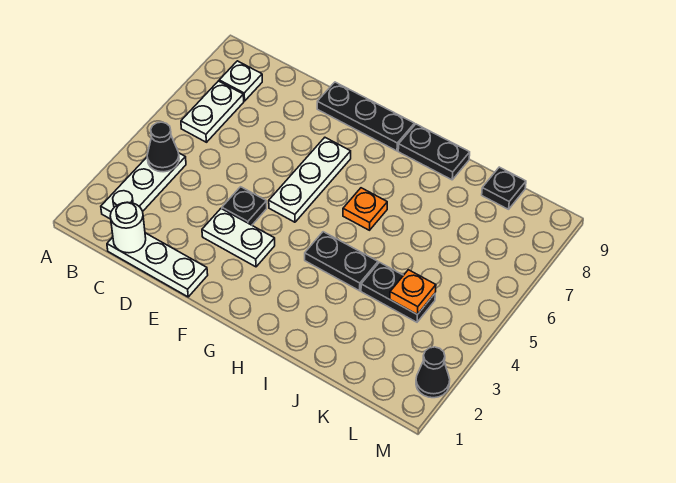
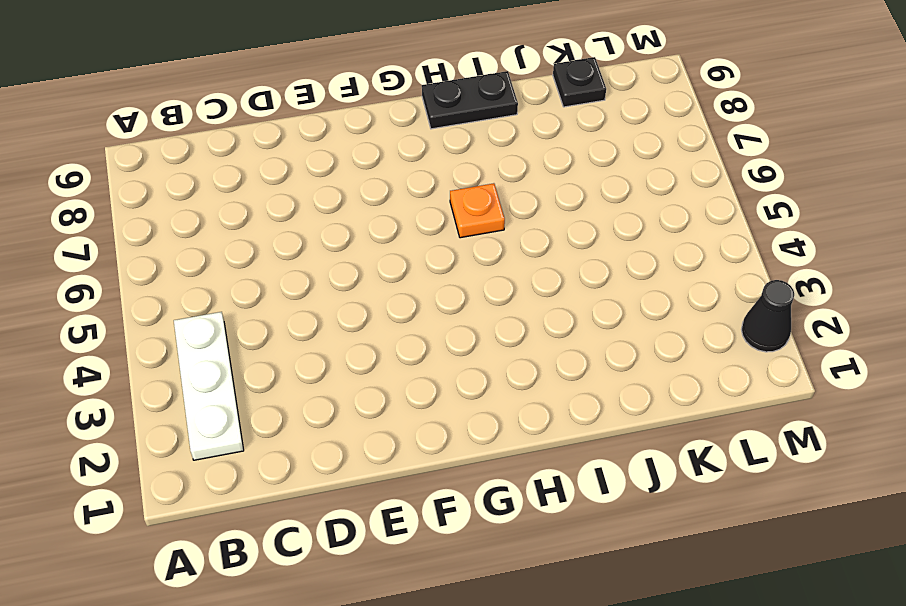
none -> white plate B6:B7 level 1
none -> white plate B8 level 1
none -> white plate C1:E1 level 1

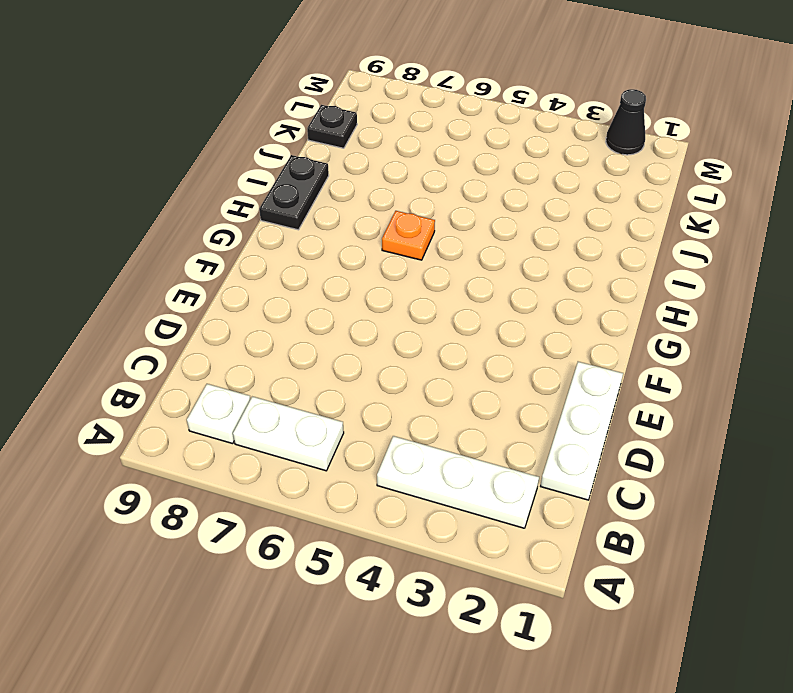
none -> white plate E3:F3 level 1
none -> black plate E4 level 1
none -> black plate E9:G9 level 1

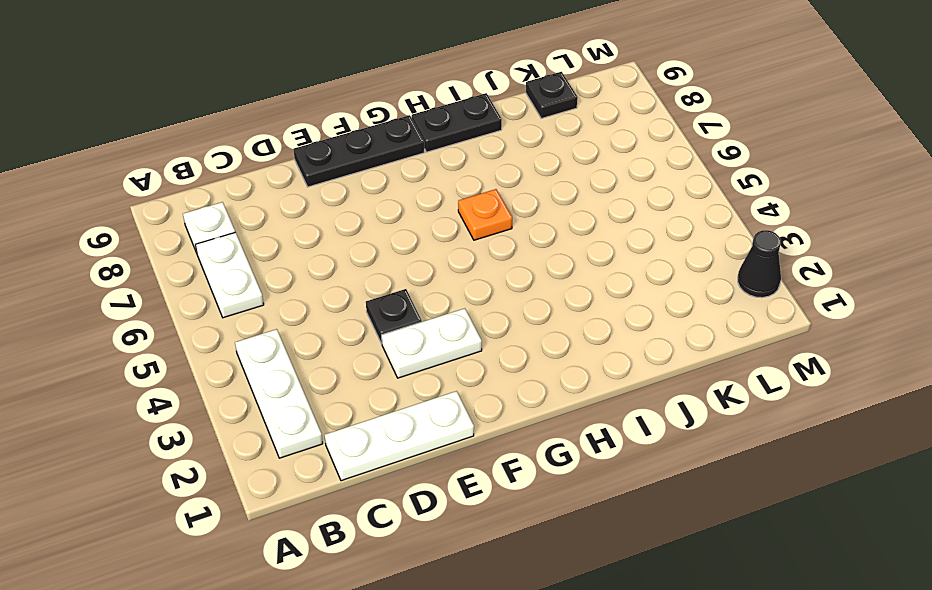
none -> white plate F5:F7 level 1
none -> black plate H4:I4 level 1
none -> black plate J4:K4 level 1

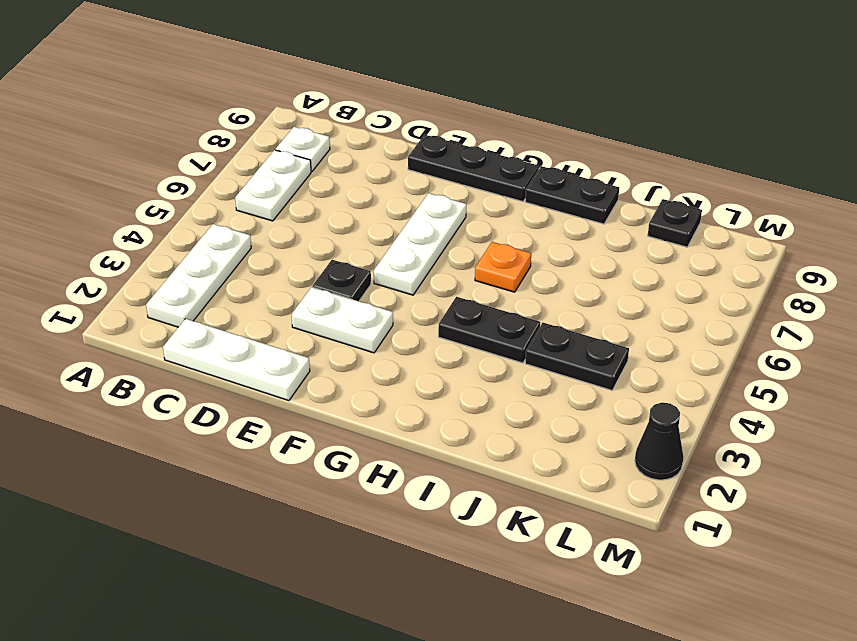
none -> black cone B4 level 2
none -> white round brick C1 level 2
none -> orange plate K4 level 2

